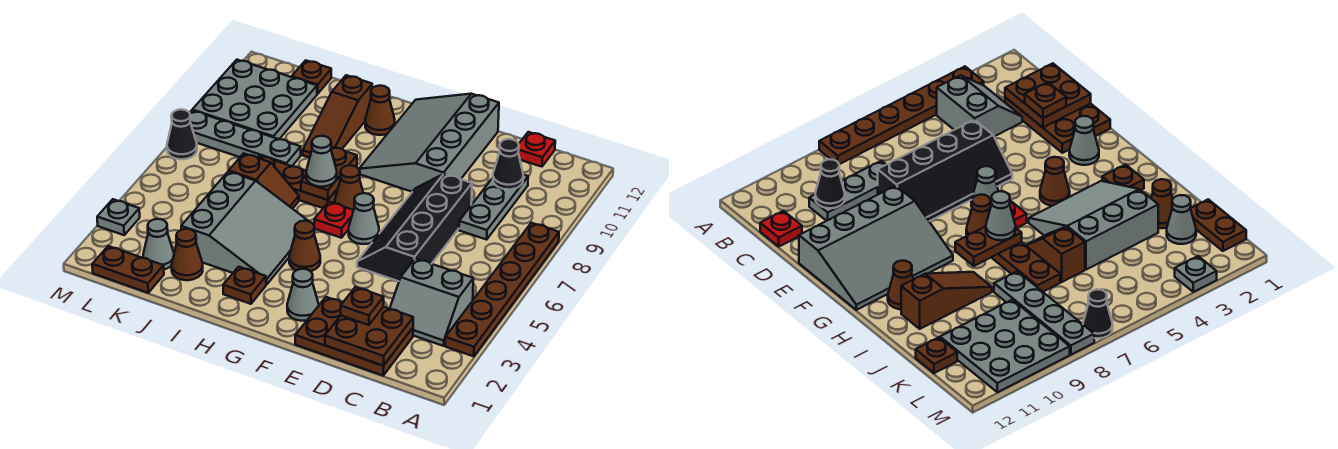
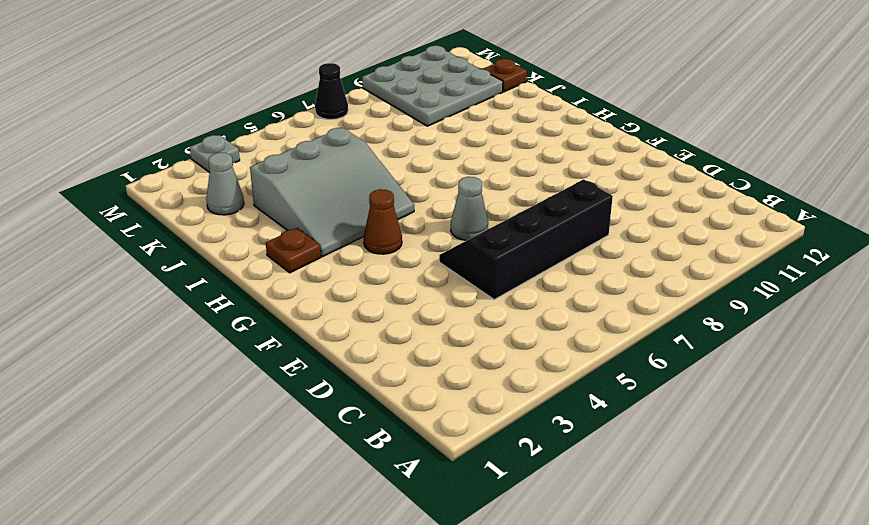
none -> brown plate A3:A8 level 1
none -> grey slope B3:C4 level 1 top 4
none -> brown plate C1:E2 level 1
none -> grey plate C8:C10 level 1

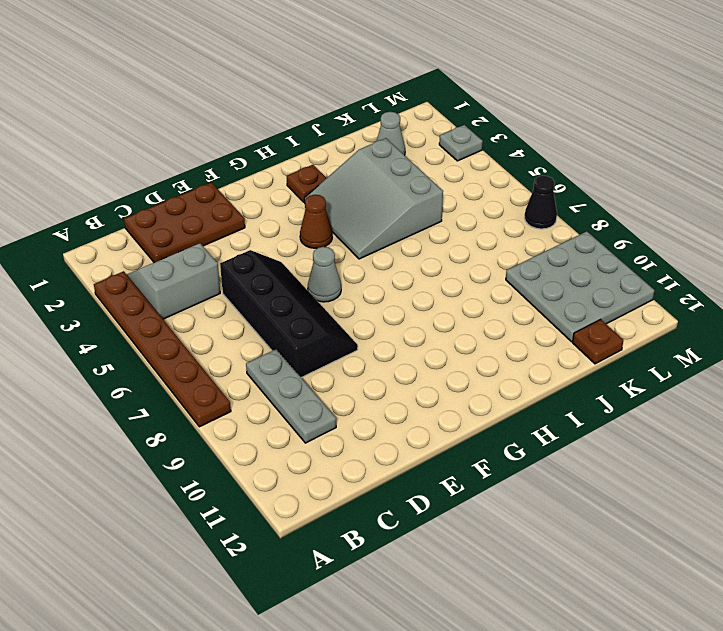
none -> red plate C12 level 1
none -> grey slope E9:G12 level 1 top E
none -> grey cone F2 level 1
none -> red plate G6 level 1

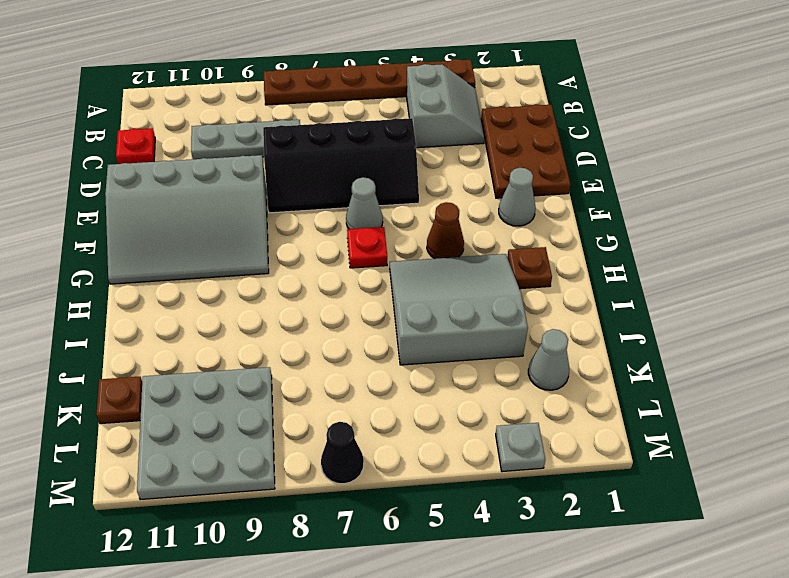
none -> brown cone G7 level 1
none -> brown plate H7:J7 level 1
none -> brown cone H11 level 1
none -> brown slope I6:J6 level 1 top J

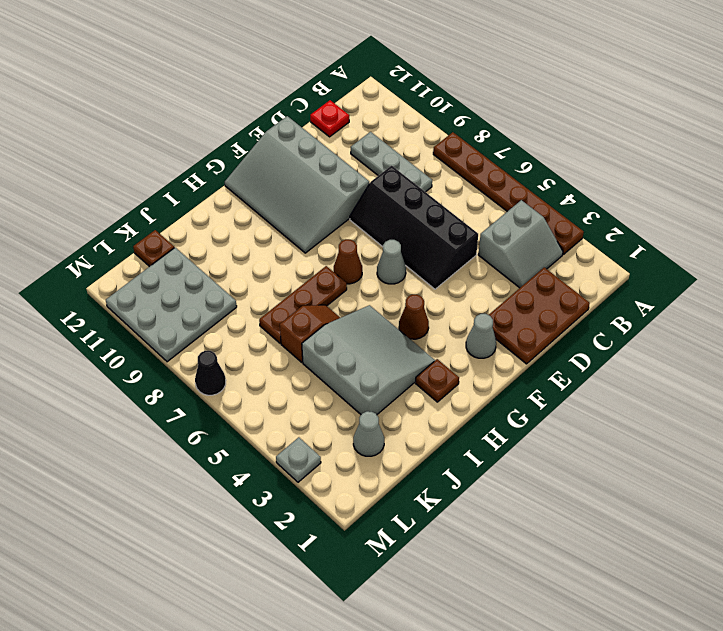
none -> red plate G6 level 1
none -> brown cone H11 level 1
none -> brown slope I9:I11 level 1 top 11
none -> brown cone J2 level 1

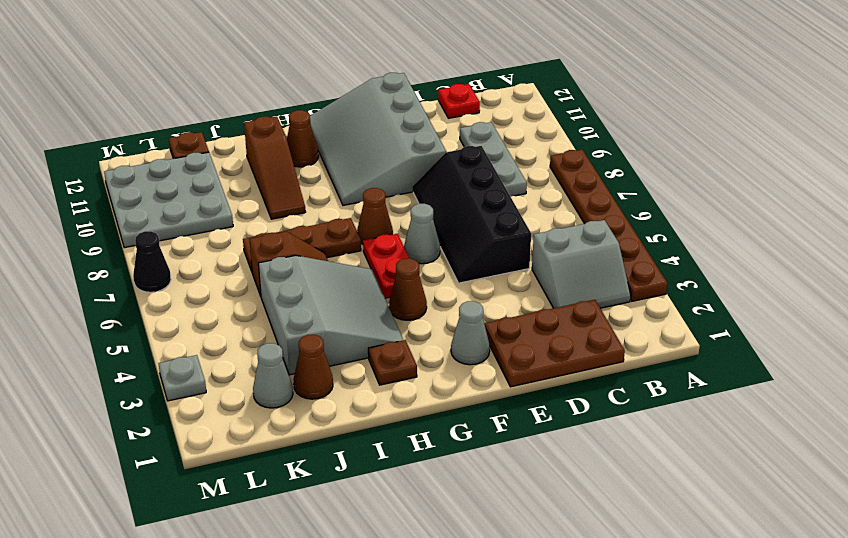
red plate G5:G6 level 1 -> red plate G6 level 1
none -> grey plate J8:M8 level 1
none -> brown plate K1:L1 level 1
none -> brown plate C1:D2 level 2
none -> black cone C10 level 2

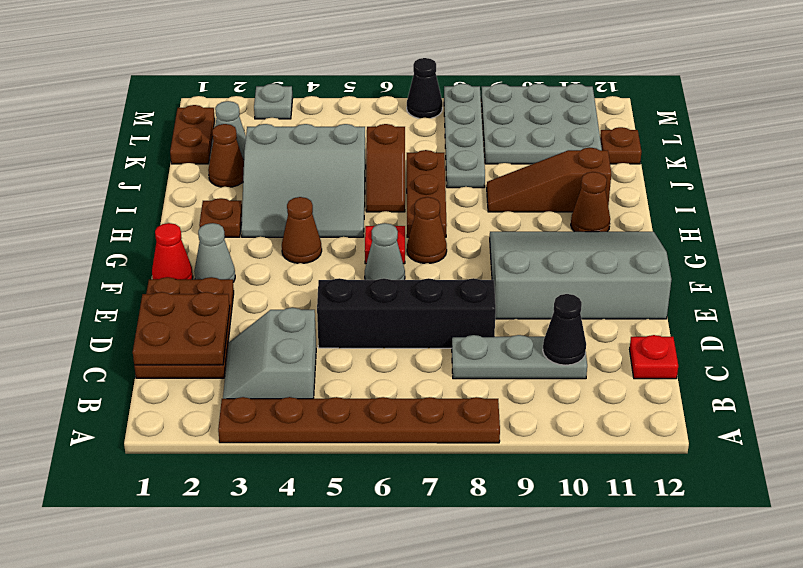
red cone F1 level 1 -> none
none -> brown plate H7:H8 level 2
none -> brown plate D2 level 3
none -> grey cone H7 level 3

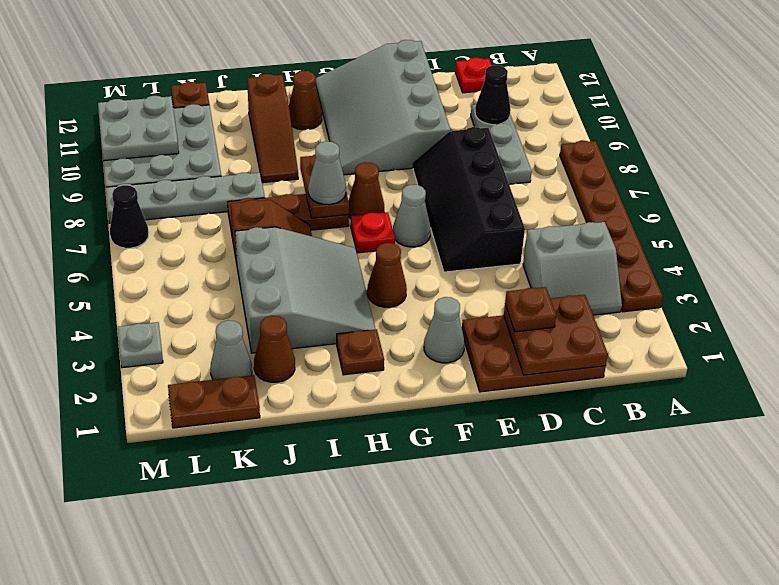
grey plate L10:M11 level 2 -> none

